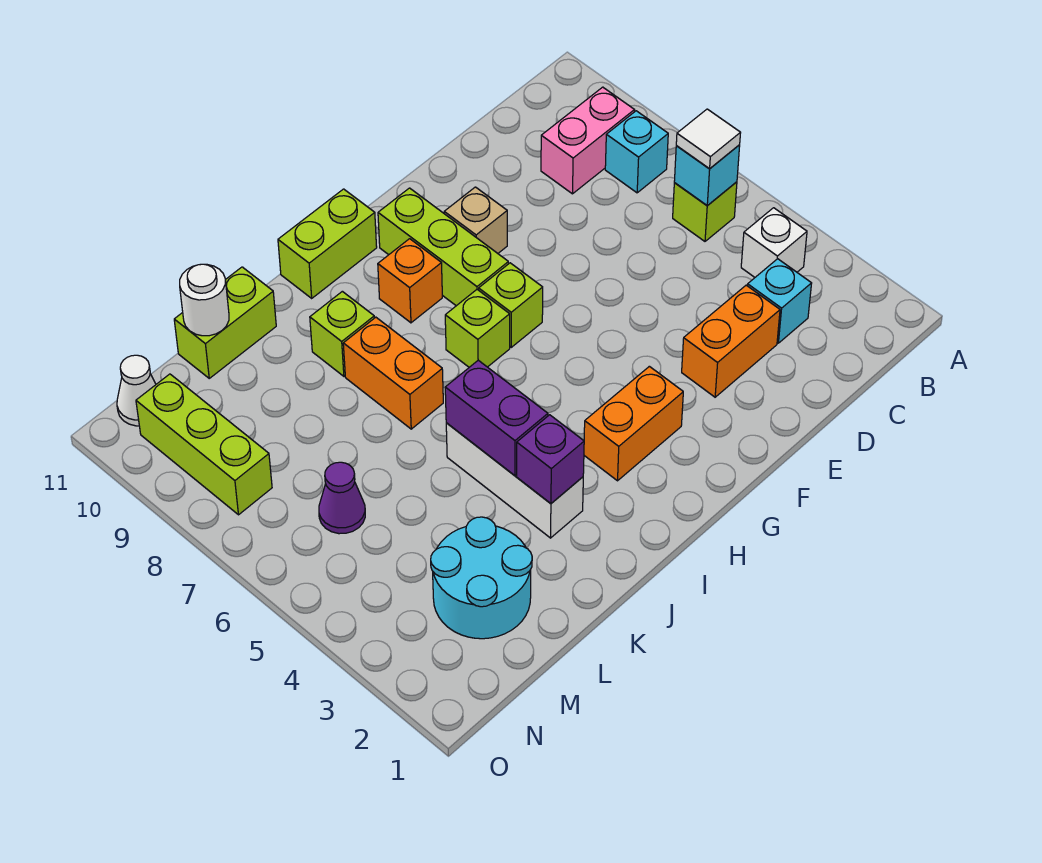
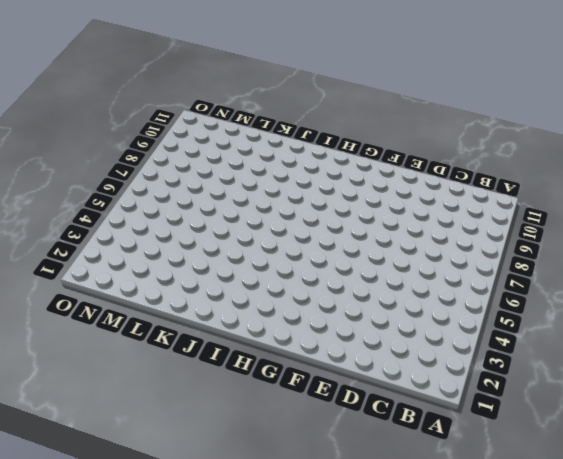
none -> white brick B4 level 1
none -> lime brick B6 level 1
none -> cyan brick B8 level 1

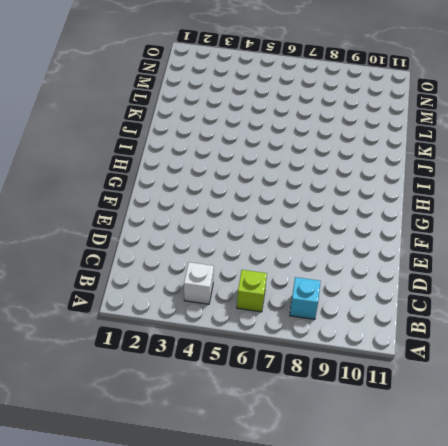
none -> pink brick B9:C9 level 1
none -> cyan brick C3 level 1
none -> orange brick D3:E3 level 1

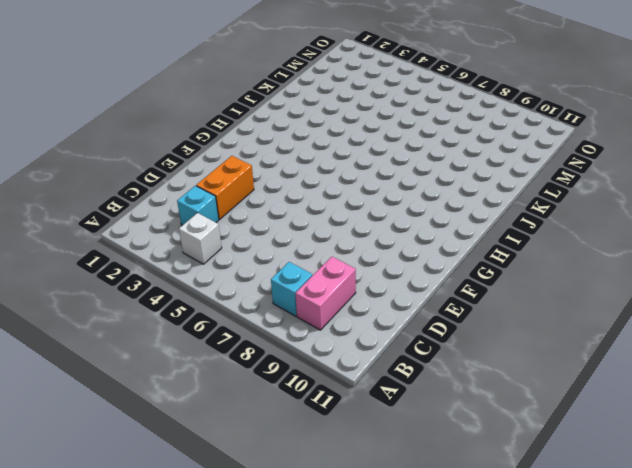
none -> lime brick B6 level 1
none -> tan brick F9 level 1
none -> orange brick G3:H3 level 1

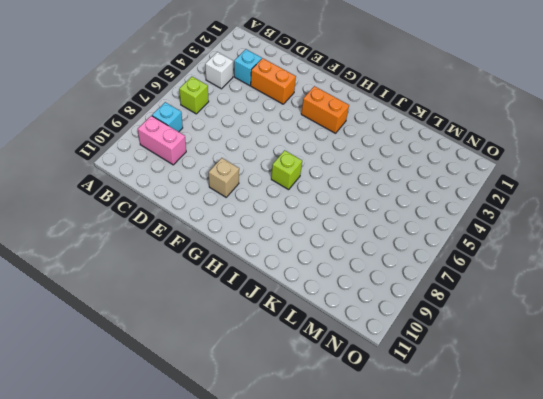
none -> lime brick G7 level 1
none -> lime brick G8:G10 level 1
none -> orange brick H9 level 1

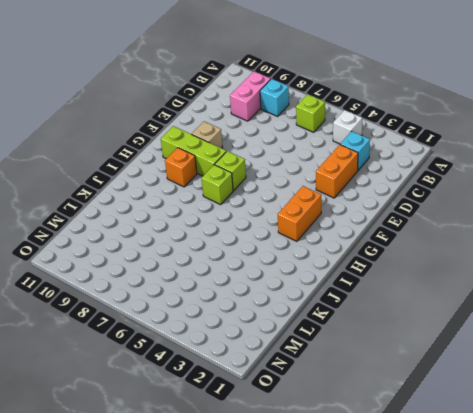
none -> lime brick H11:I11 level 1
none -> white brick J3:J5 level 1
none -> orange brick J7:J8 level 1

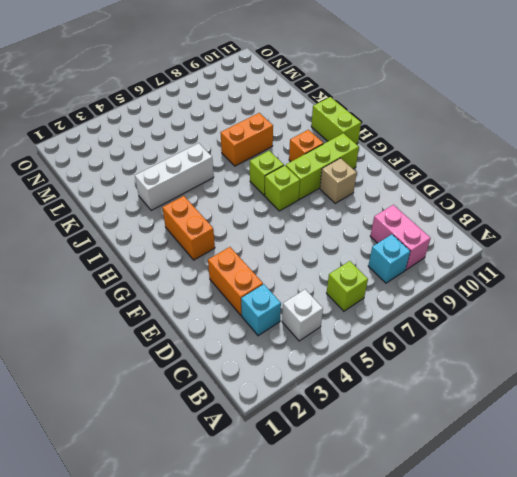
none -> lime brick J9 level 1
none -> lime brick K11:L11 level 1
none -> cyan round brick L2:M3 level 1

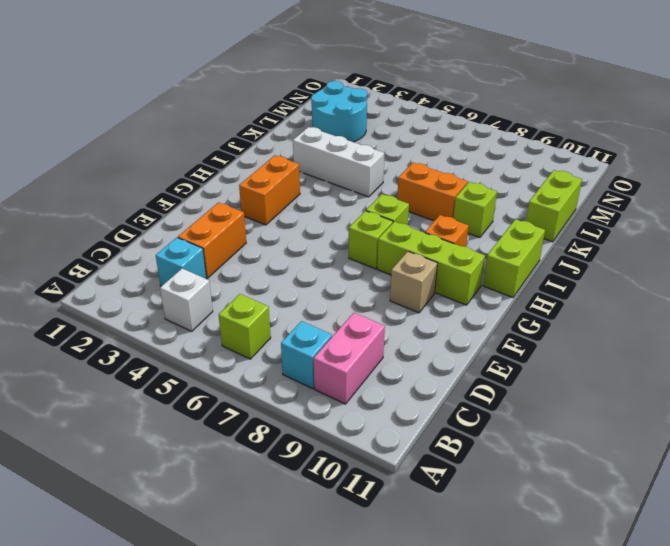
none -> purple cone M6 level 1
none -> lime brick N8:N10 level 1
none -> white cone N11 level 1

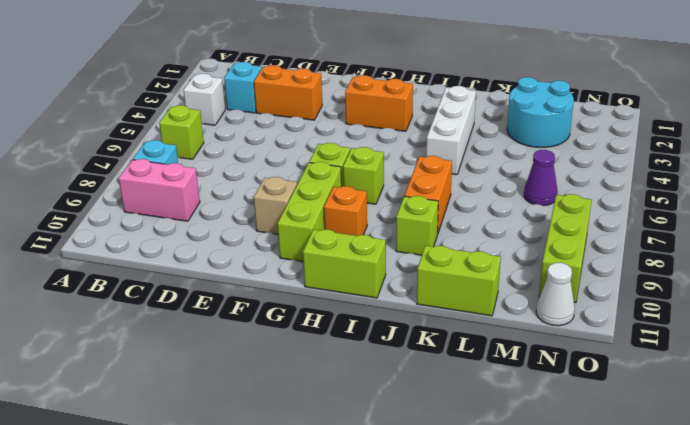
none -> cyan brick B6 level 2
none -> purple brick J3 level 2
none -> purple brick J4:J5 level 2

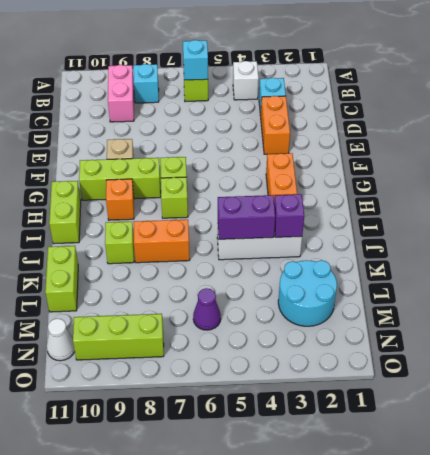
none -> white round brick L11 level 2
none -> white tile B6 level 3

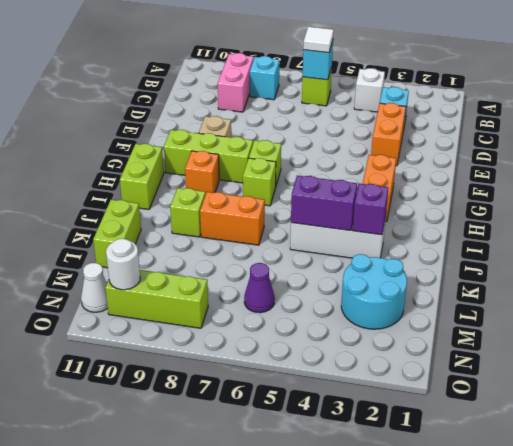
white round brick N10 level 2 -> white round brick L11 level 2

